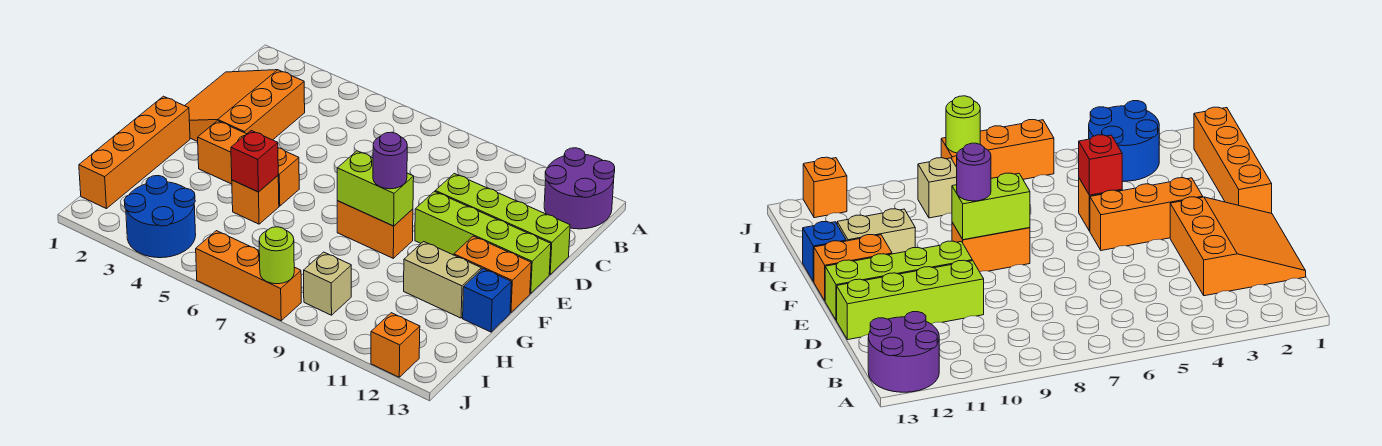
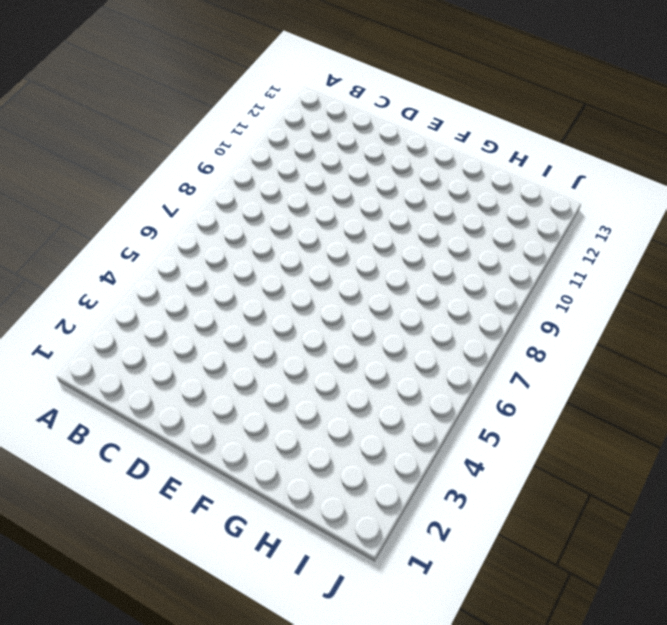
none -> purple round brick A12:B13 level 1
none -> orange slope C1:E3 level 1 top 3
none -> lime brick D10:D13 level 1

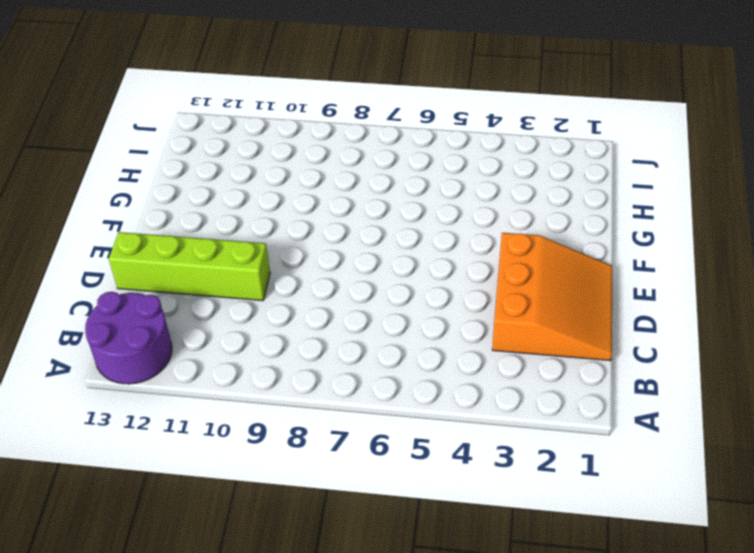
none -> lime brick E10:E13 level 1
none -> orange brick F1:I1 level 1
none -> orange brick F3:F5 level 1

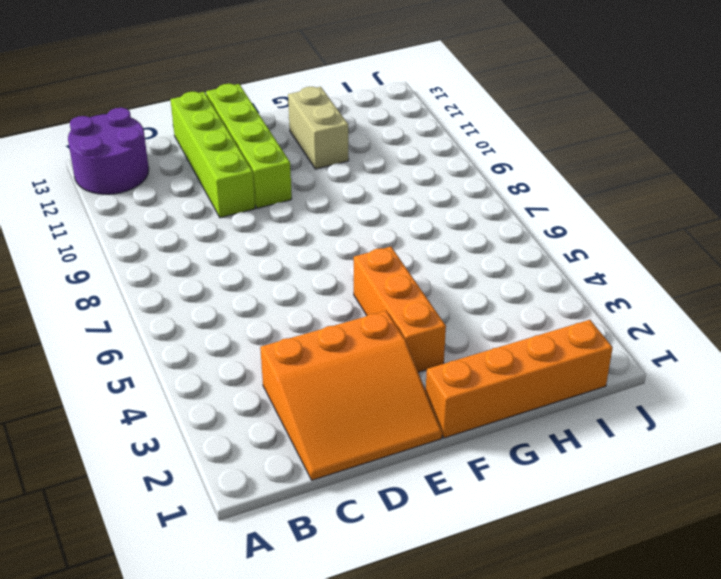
none -> orange brick F8:F9 level 1
none -> orange brick F12:F13 level 1
none -> orange brick G5 level 1

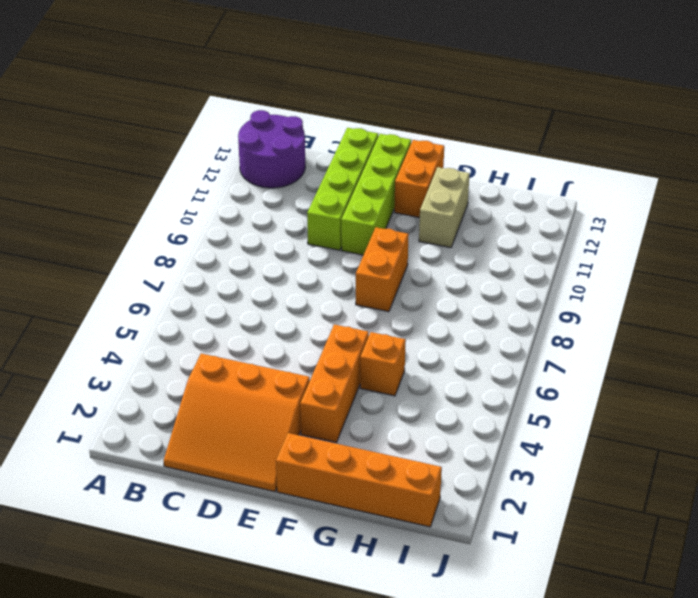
none -> blue brick G13 level 1
none -> blue round brick I3:J4 level 1
none -> tan brick I9 level 1

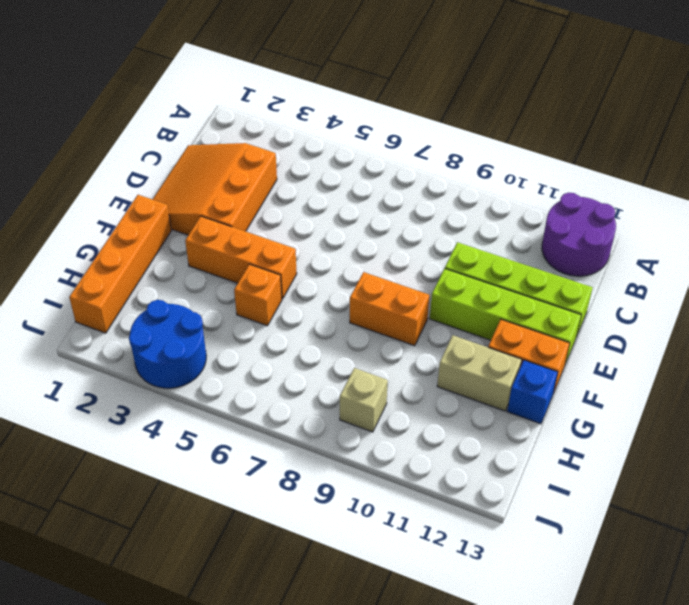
none -> orange brick J6:J8 level 1
none -> orange brick J12 level 1
none -> lime brick F8:F9 level 2

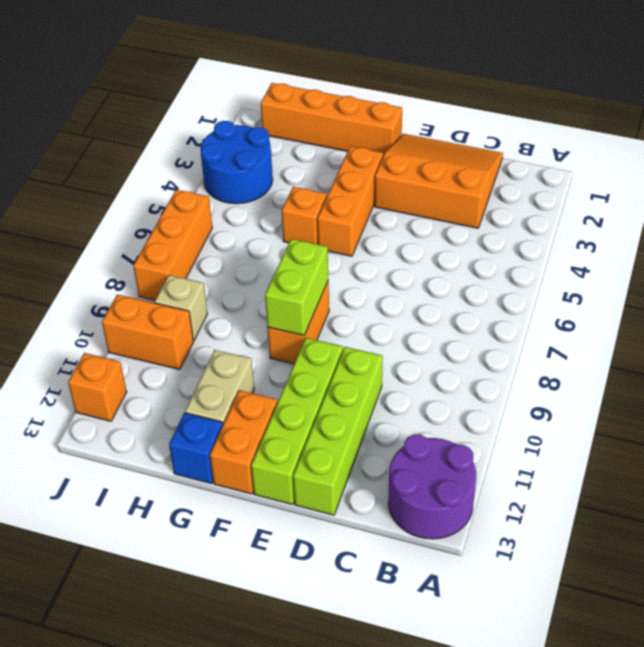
orange brick I10:J10 level 1 -> none
none -> red brick G5 level 2
none -> lime round brick J8 level 2
none -> purple round brick F9 level 3

